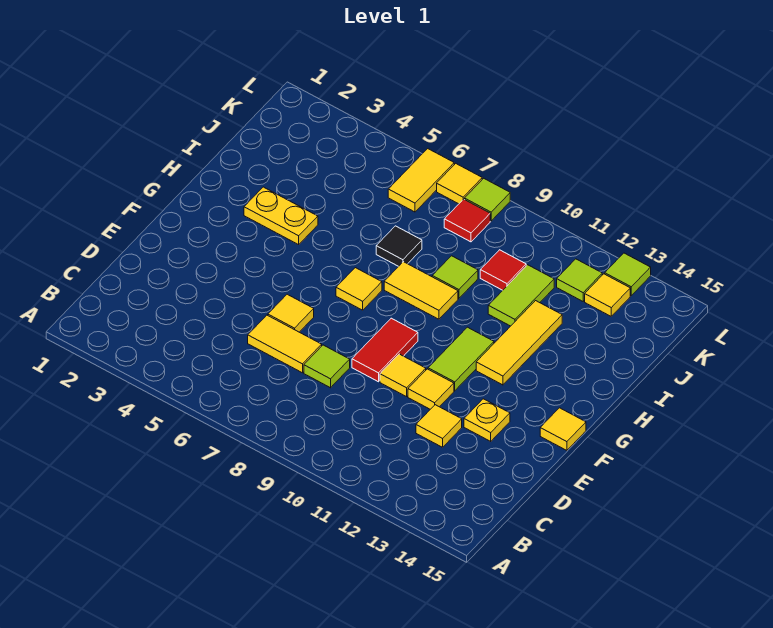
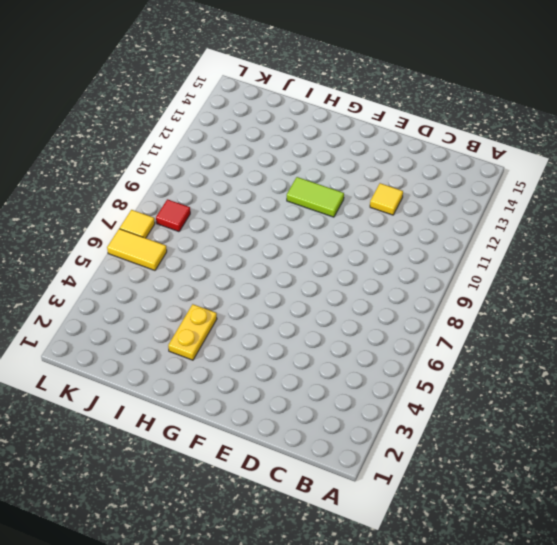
none -> yellow tile D6:D7 level 1
none -> lime tile D8 level 1
none -> yellow tile E6 level 1

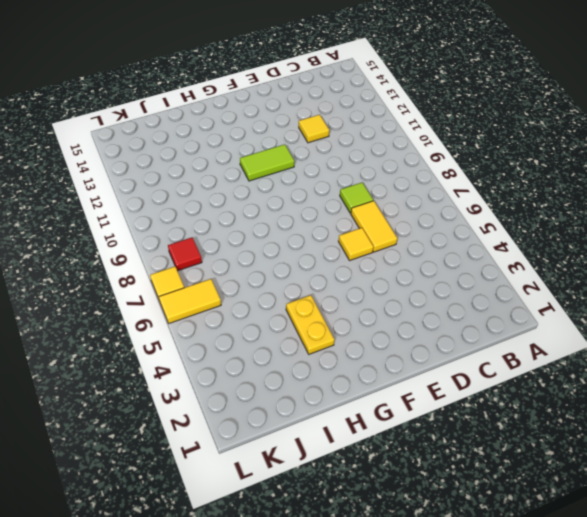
none -> red tile E9:F9 level 1
none -> yellow tile E10 level 1
none -> yellow tile E11 level 1

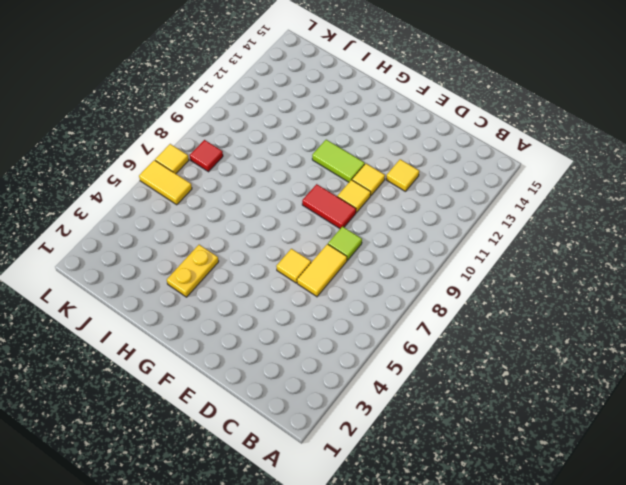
none -> yellow plate E13 level 1
none -> yellow tile F15 level 1
none -> yellow tile G7 level 1

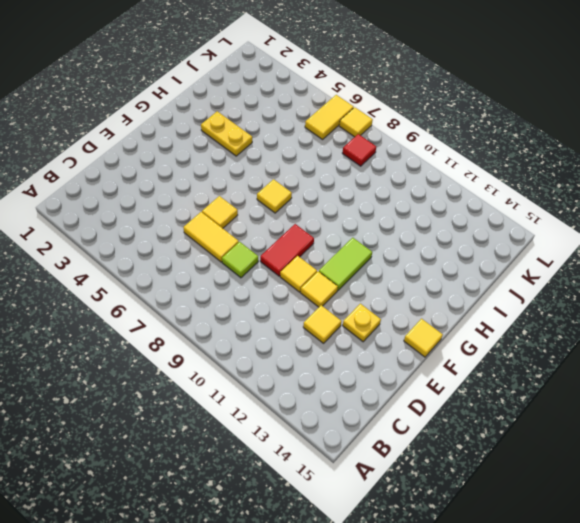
none -> yellow tile G12:I12 level 1
none -> yellow tile H8:H9 level 1
none -> black tile I7 level 1

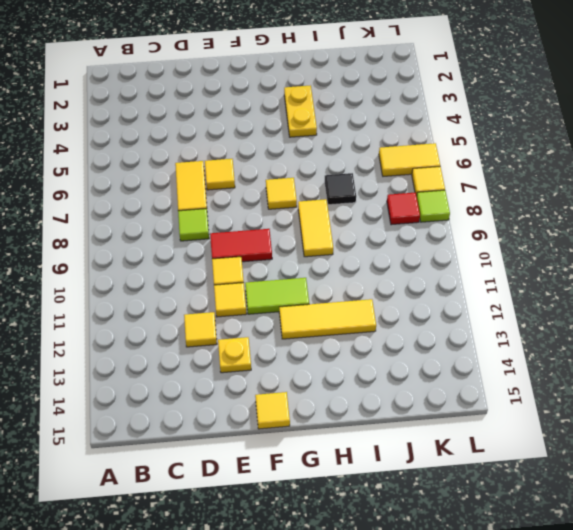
none -> lime tile I9 level 1
none -> lime tile I11:J11 level 1
none -> red tile J10 level 1

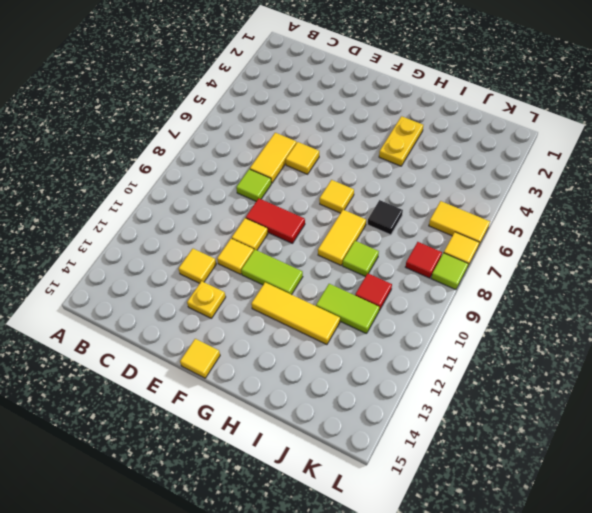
none -> lime tile K12 level 1
none -> yellow tile K13 level 1
none -> lime tile L13 level 1

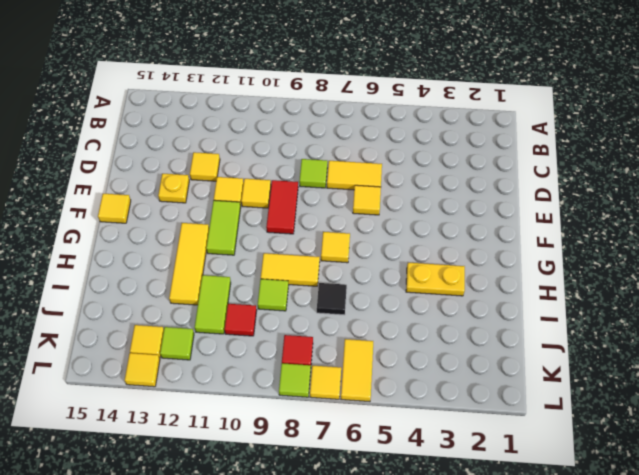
yellow tile L13 level 1 -> lime tile L13 level 1

